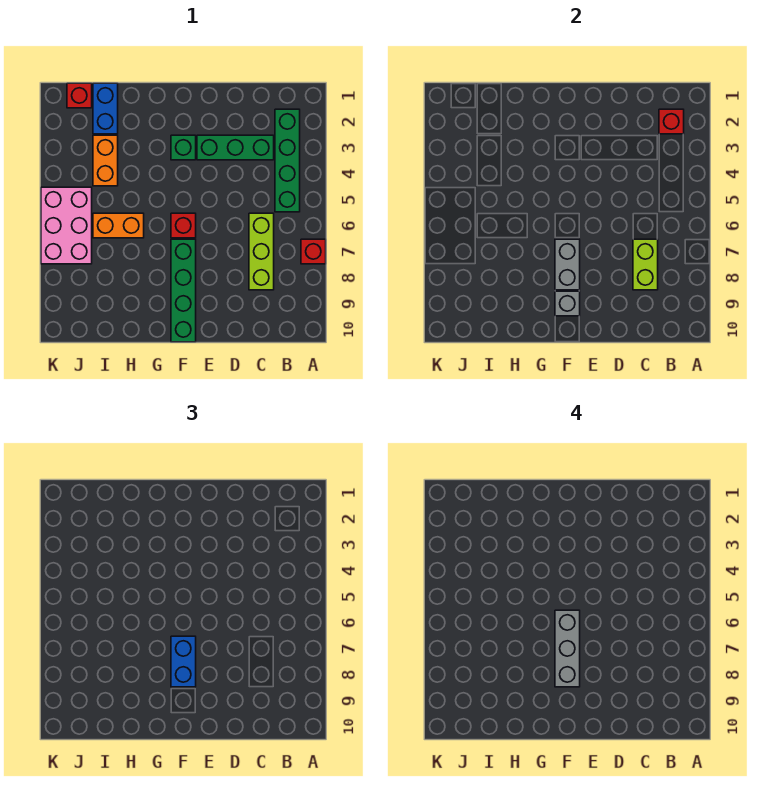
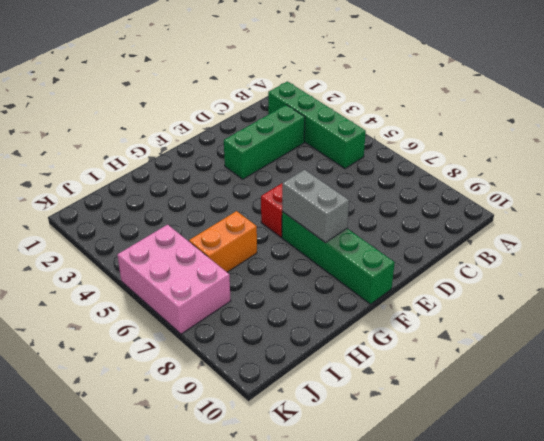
none -> red brick A7 level 1
none -> lime brick C6:C8 level 1
none -> green brick F3 level 1

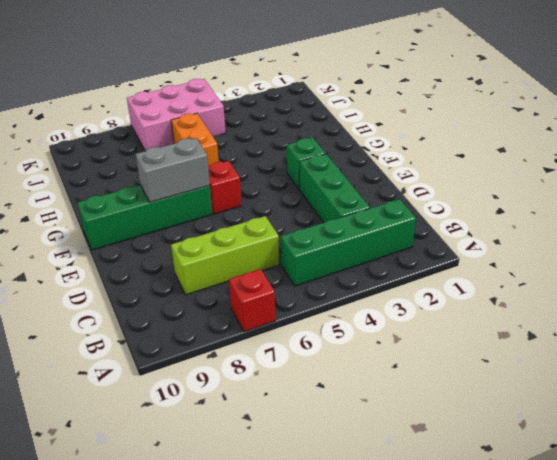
none -> blue brick I1:I2 level 1
none -> orange brick I3:I4 level 1
none -> red brick J1 level 1

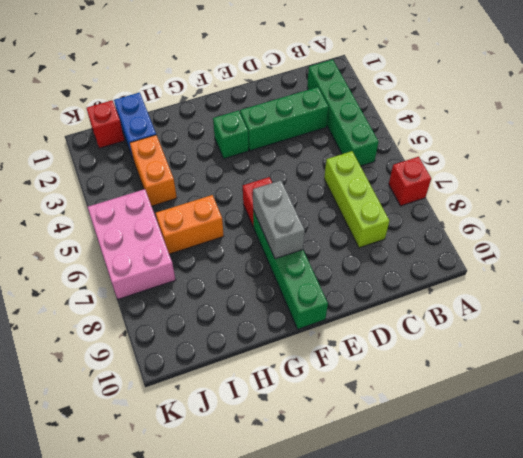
none -> red brick B2 level 2
none -> lime brick C7:C8 level 2
none -> grey brick F9 level 2

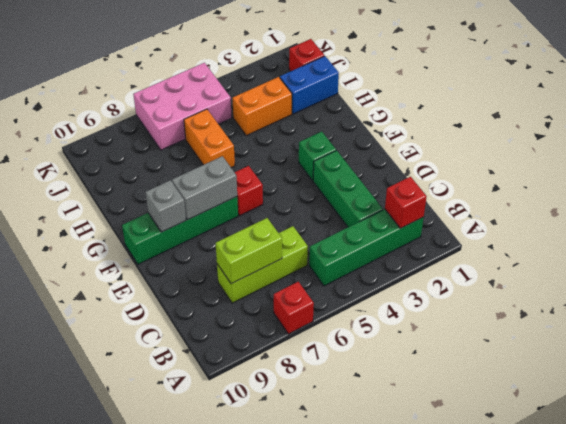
none -> blue brick F7:F8 level 3
none -> grey brick F6:F8 level 4

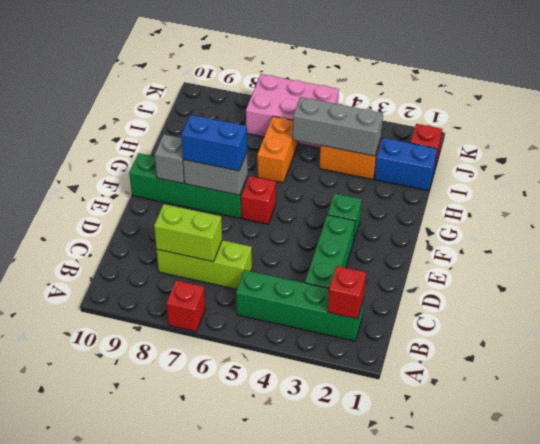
grey brick I3:I5 level 2 -> grey brick F6:F8 level 4

